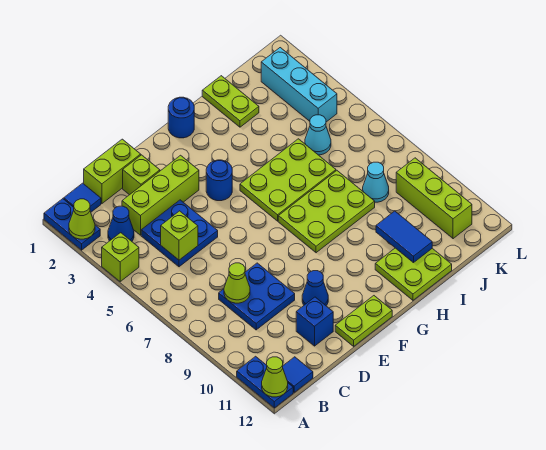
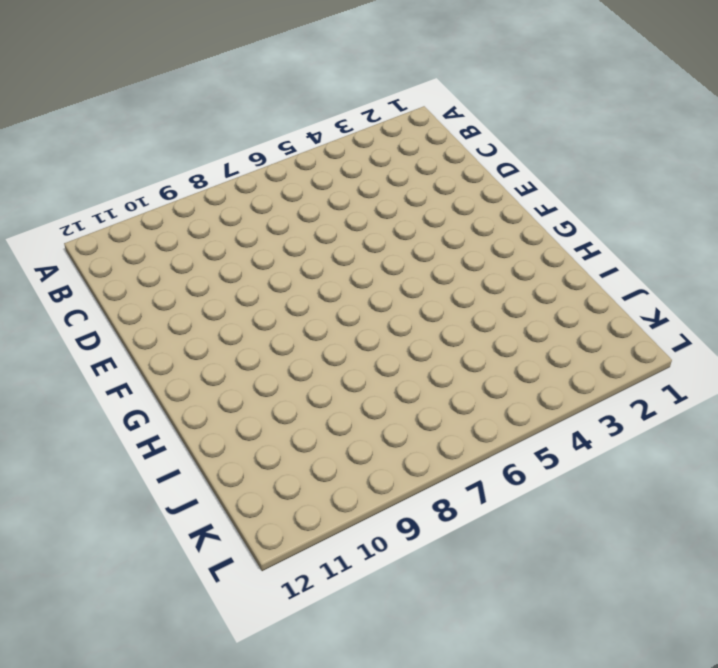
none -> blue plate A1:A2 level 1
none -> lime brick A4 level 1
none -> blue plate A11:A12 level 1

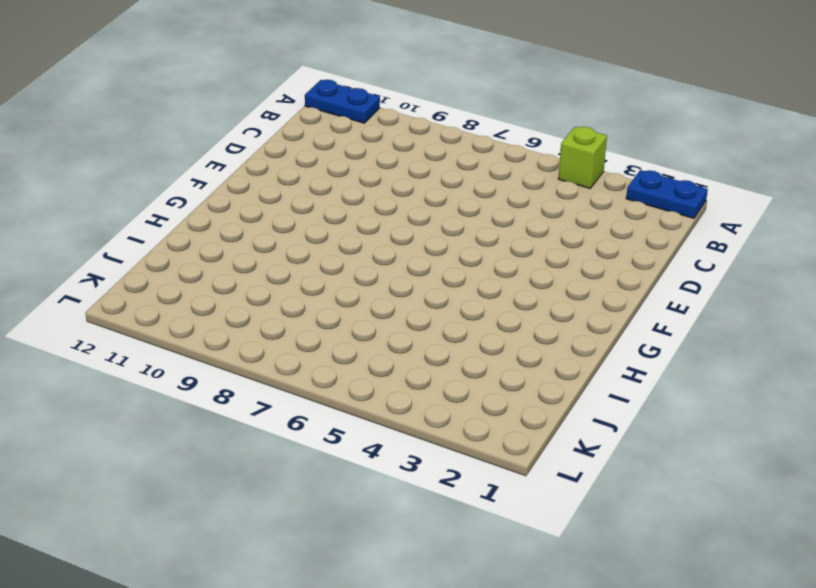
none -> blue tile B1 level 1
none -> blue cone B3 level 1
none -> blue tile B12 level 1

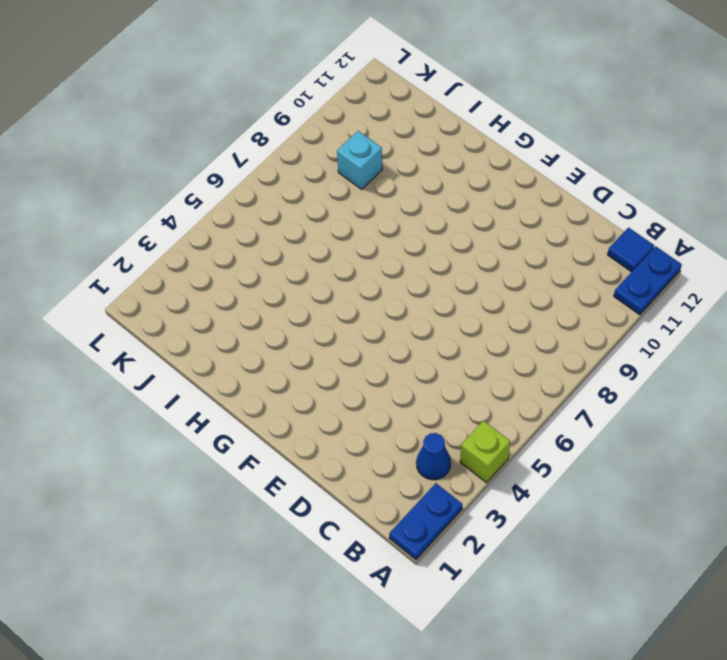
cyan brick J9 level 1 -> none
none -> blue tile B1 level 1
none -> lime brick C1:D1 level 1
none -> lime brick C3:E3 level 1

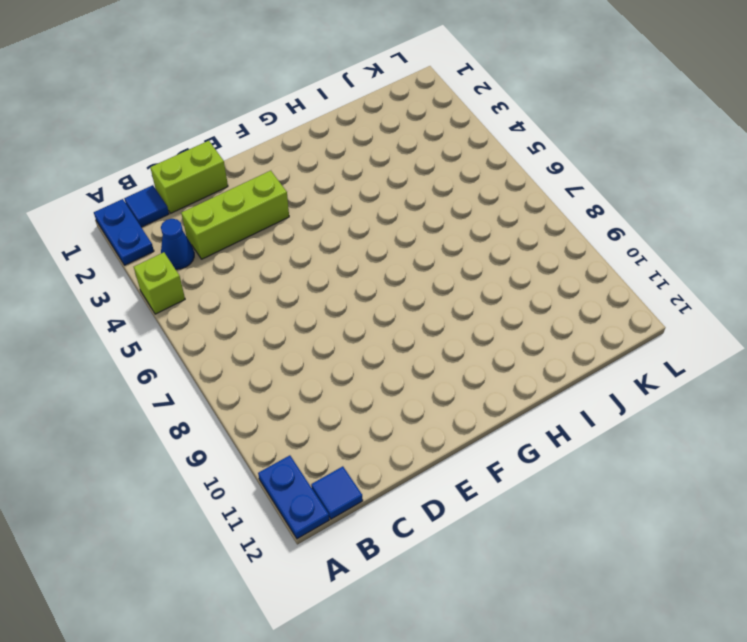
none -> blue plate C4:D5 level 1
none -> blue plate C8:D9 level 1
none -> lime brick D2 level 1

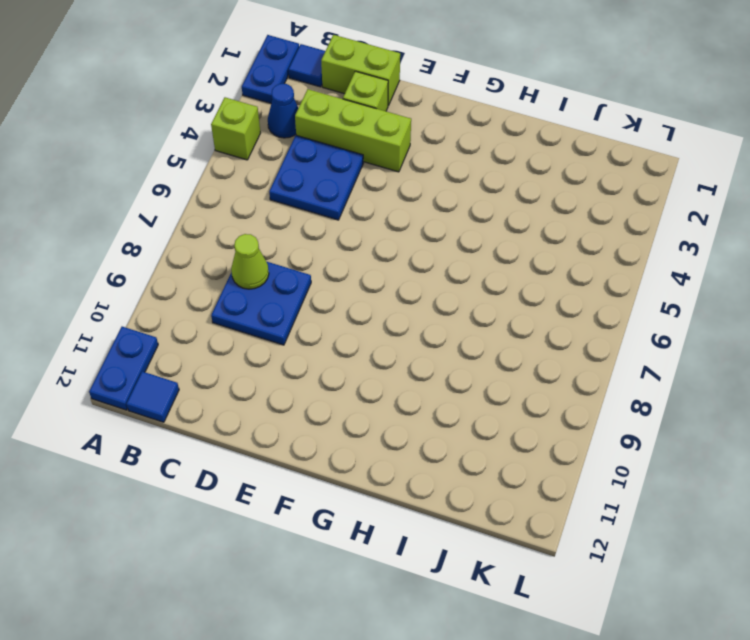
none -> blue brick D11 level 1
none -> blue cone E10 level 1
none -> lime plate E12:F12 level 1

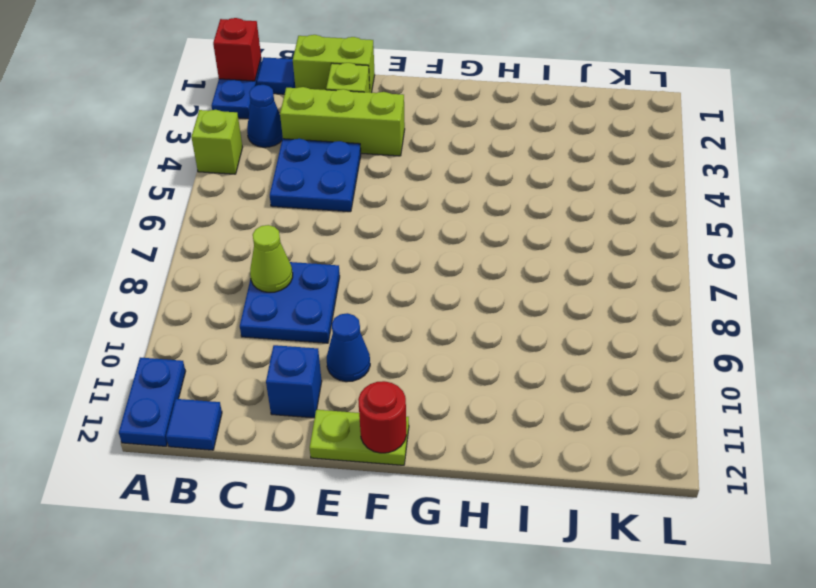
red brick A1 level 2 -> none
red round brick F12 level 2 -> none
none -> blue round brick F4 level 1
none -> blue round brick G1 level 1
none -> lime plate G5:I6 level 1

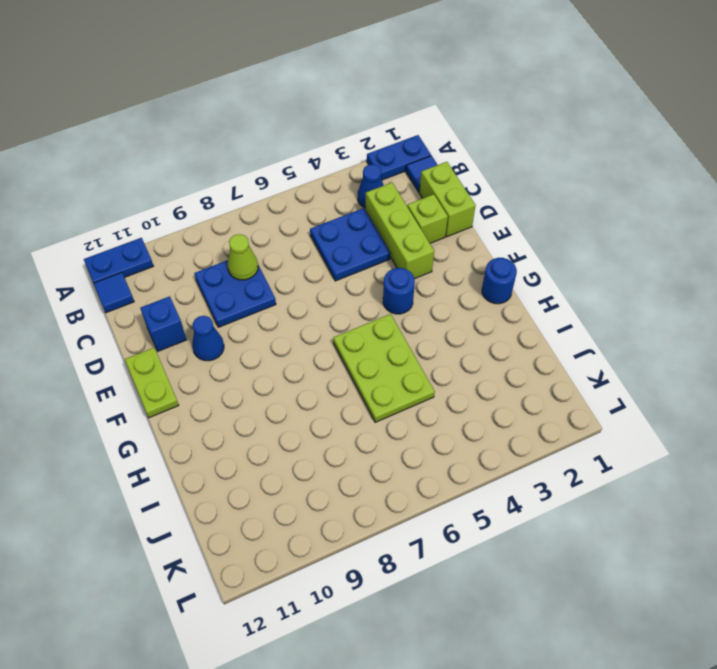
none -> lime brick A4 level 1
none -> lime plate G7:I8 level 1
none -> lime plate H11:I12 level 1

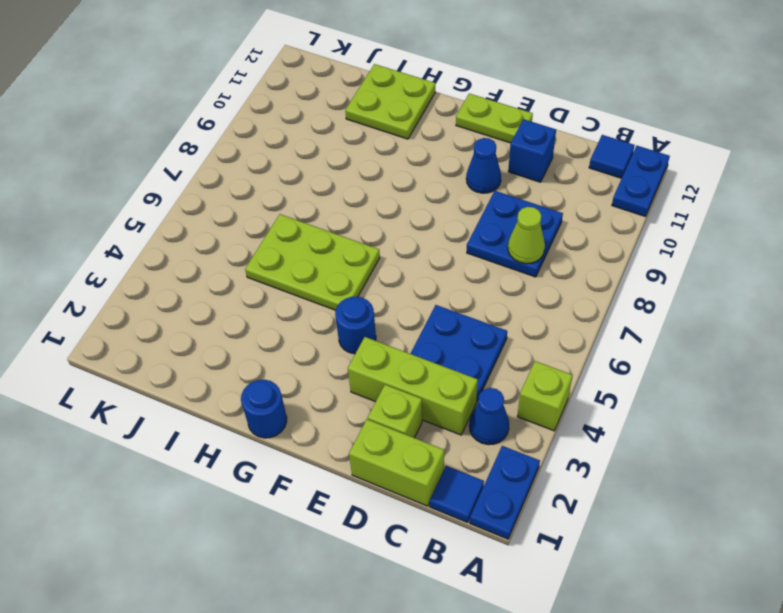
none -> lime plate G7:I8 level 1
none -> lime plate I1:I2 level 1
none -> cyan cone J5 level 1

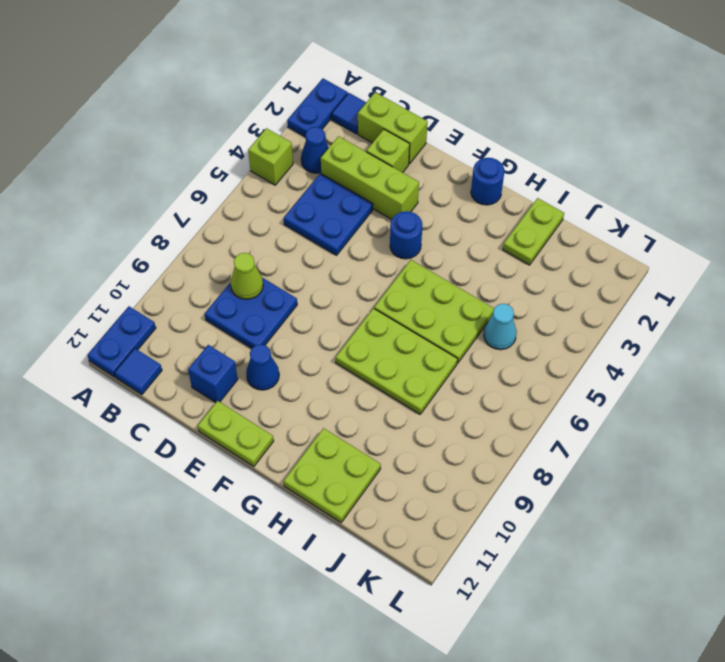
none -> cyan cone J8 level 1
none -> cyan brick K2:K4 level 1
none -> lime brick K9:K11 level 1

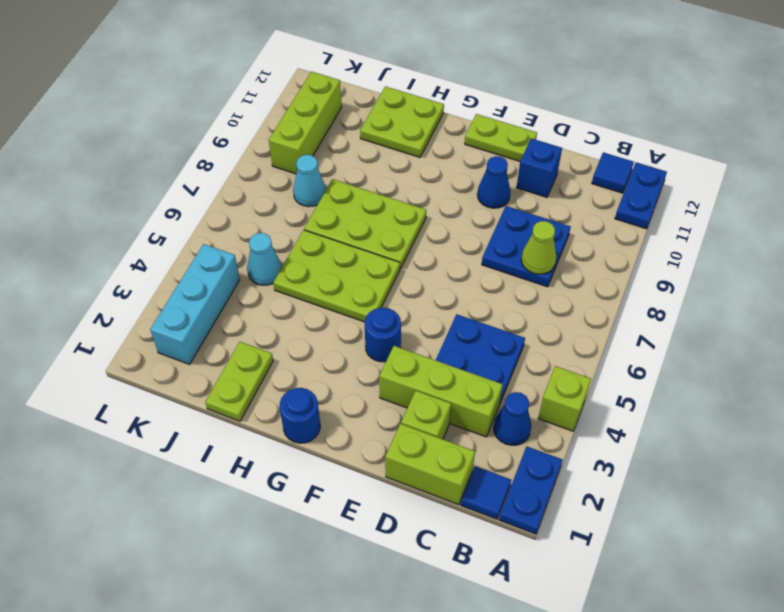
none -> lime cone A2 level 2
none -> lime cone A12 level 2
none -> lime brick C5 level 2

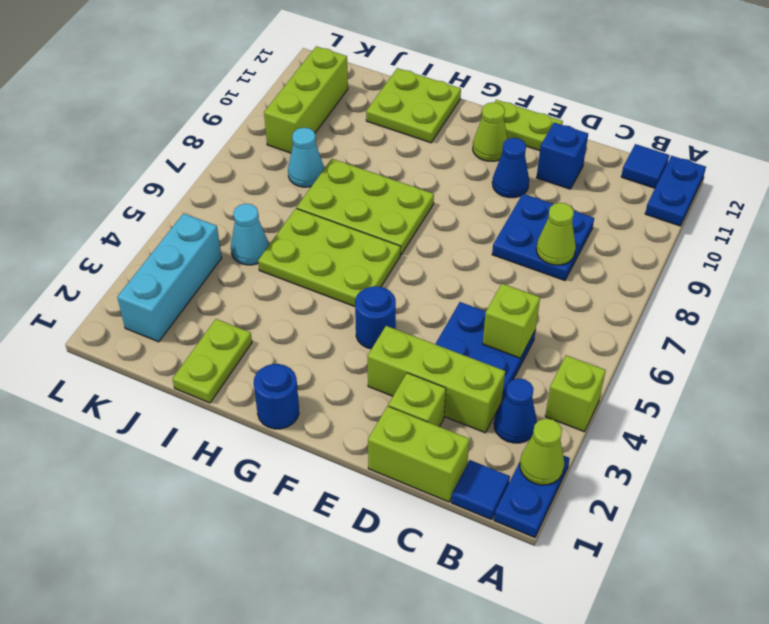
lime cone F11 level 1 -> lime cone A12 level 2
none -> blue tile I10:I11 level 2

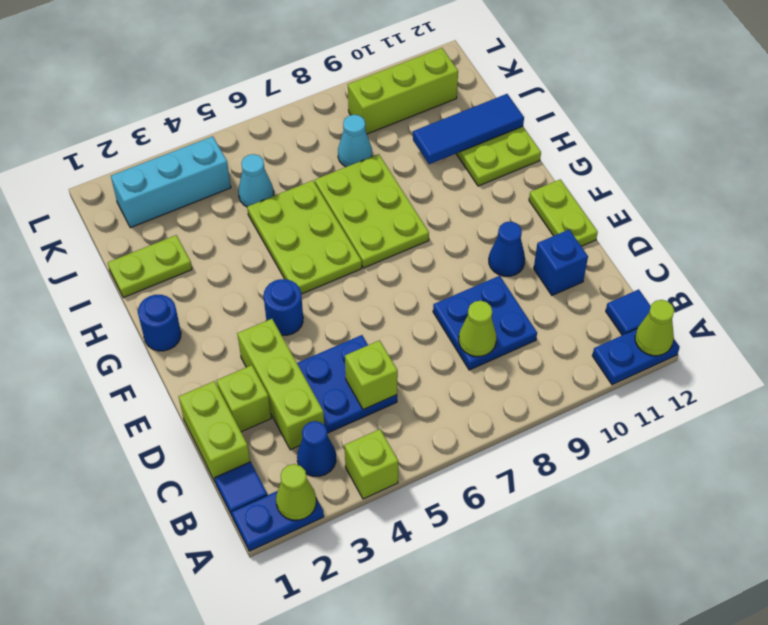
blue tile I10:I12 level 2 -> blue tile I10:I11 level 2

